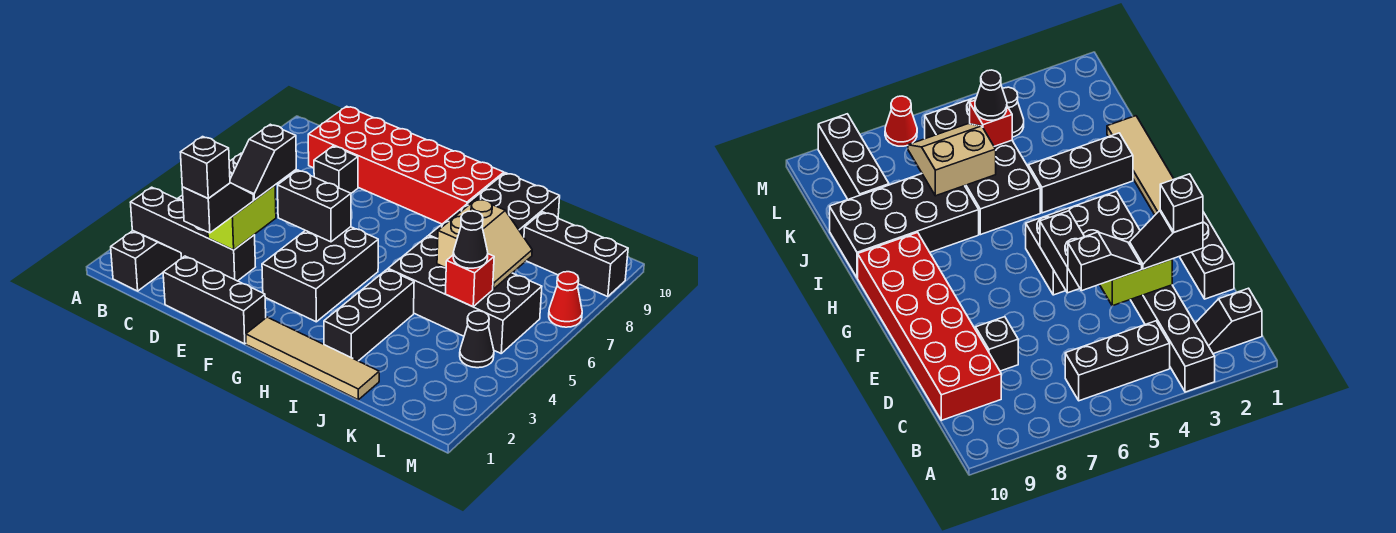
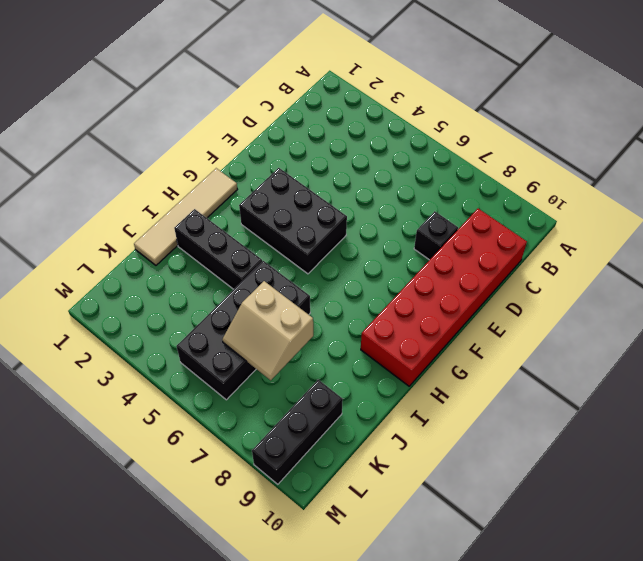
none -> black brick A3:D3 level 1
none -> black slope B1:B2 level 1 top 1
none -> black brick B4:B6 level 1

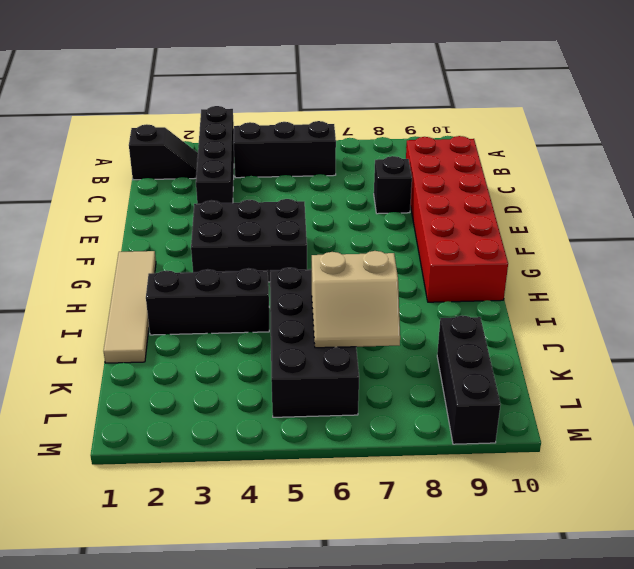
none -> black brick D1:F1 level 1
none -> black brick I7:J10 level 1
none -> black cone L4 level 1

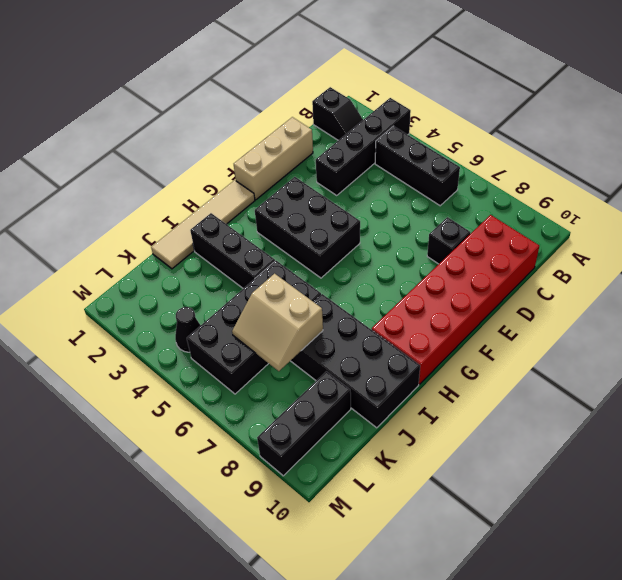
tan brick D1:F1 level 1 -> black brick D1:F1 level 1
none -> red cone M7 level 1
none -> lime brick D3:D4 level 2
none -> black brick E5:F5 level 2

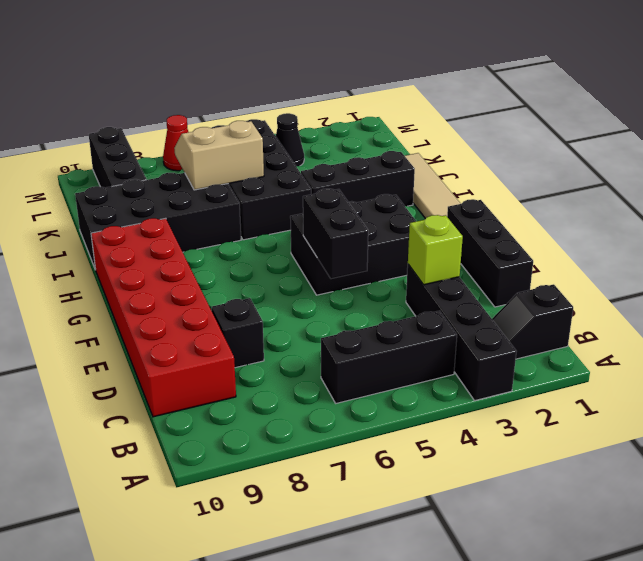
lime brick D3 level 2 -> lime brick D3:D4 level 2
none -> red brick K5 level 2
none -> black slope D2:D3 level 3 top 2
none -> black slope D4:D5 level 3 top 5

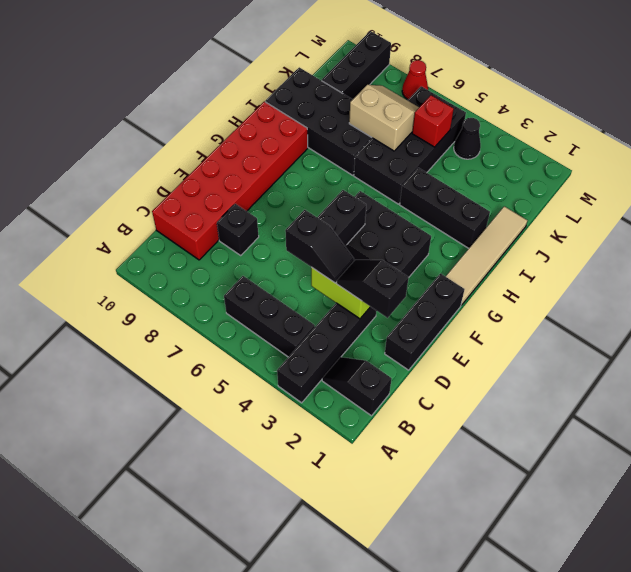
none -> black cone K5 level 3
none -> black brick D2 level 4

